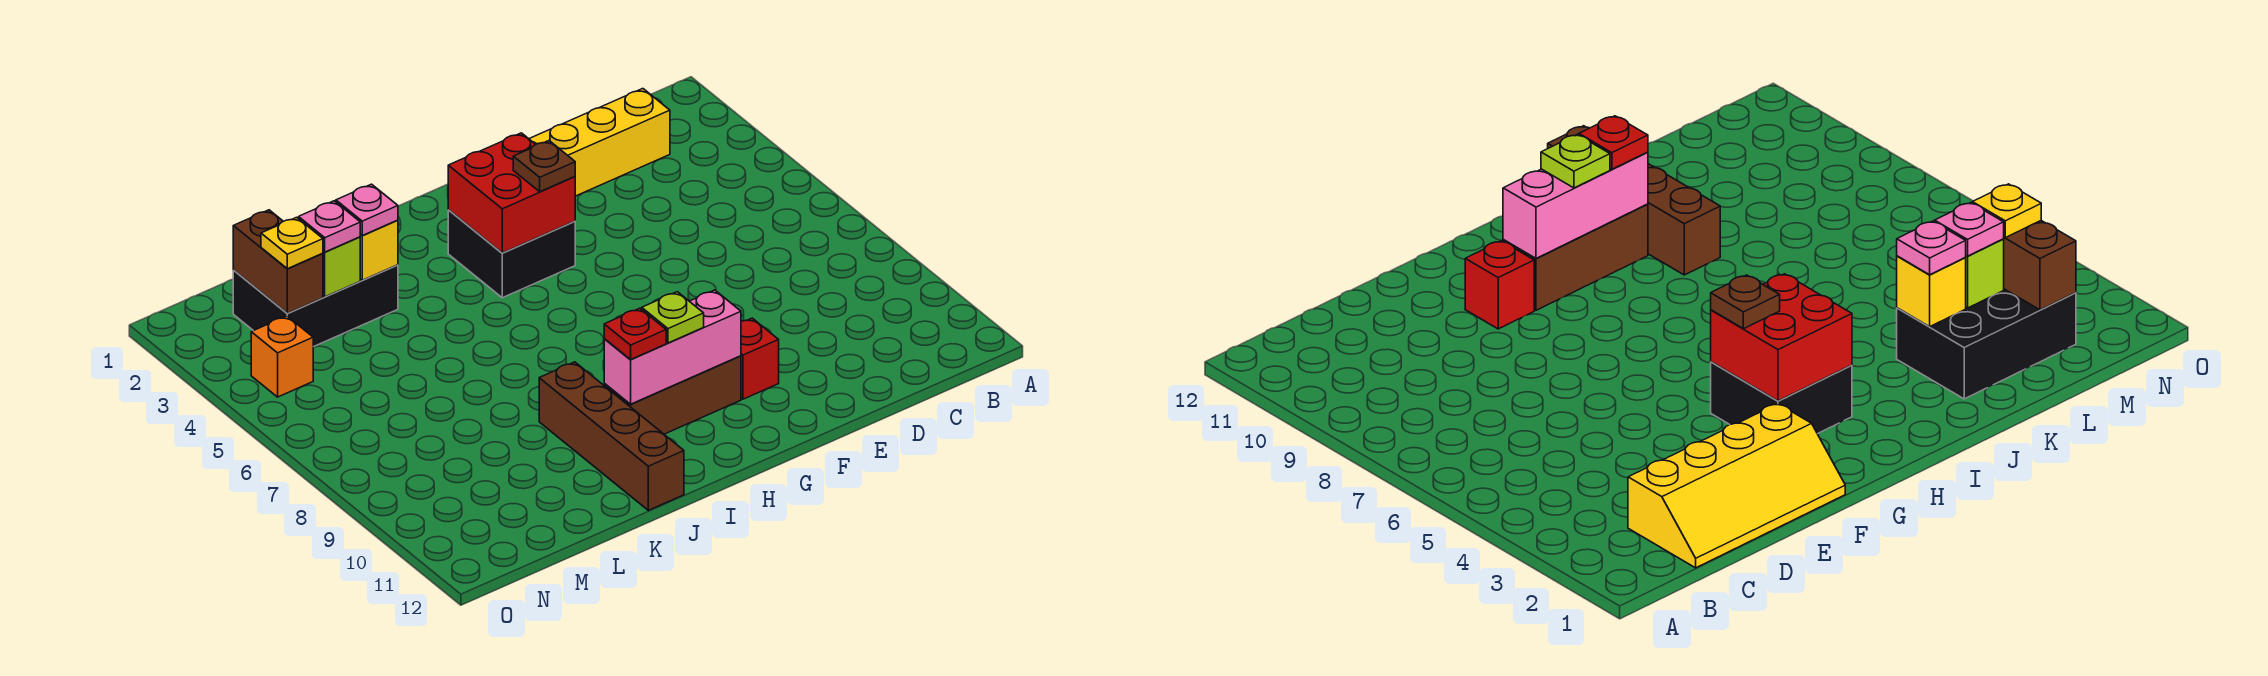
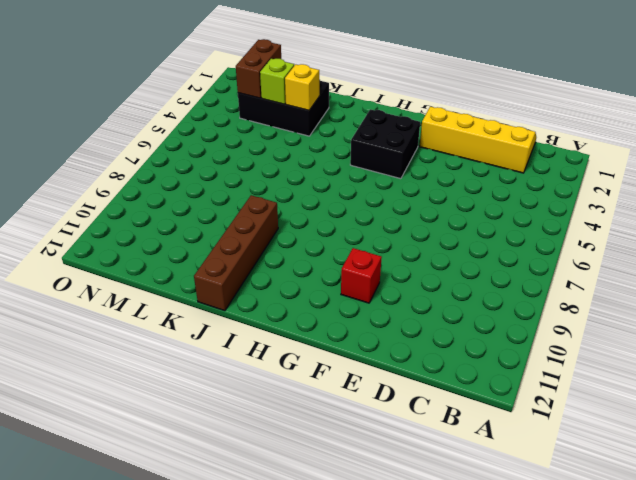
none -> brown brick G10:I10 level 1
none -> orange brick N4 level 1
none -> red brick G3:H4 level 2

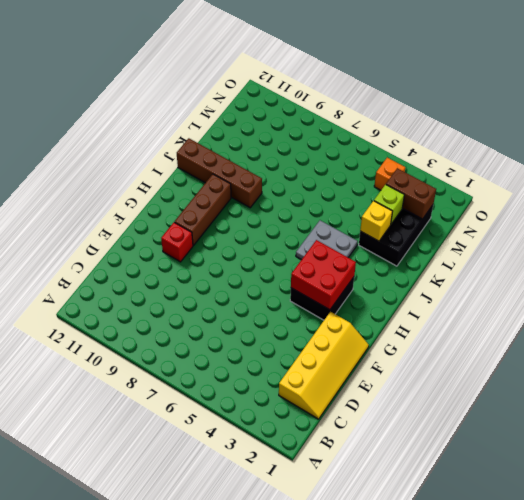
grey plate I4:J5 level 1 -> none
none -> pink brick G10:I10 level 2
none -> brown plate G4 level 3
none -> lime plate H10 level 3

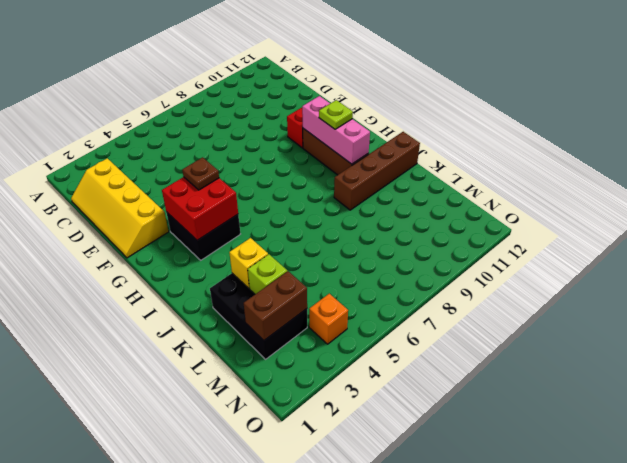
none -> red plate I10 level 3
none -> pink plate K3 level 3
none -> pink plate L3 level 3

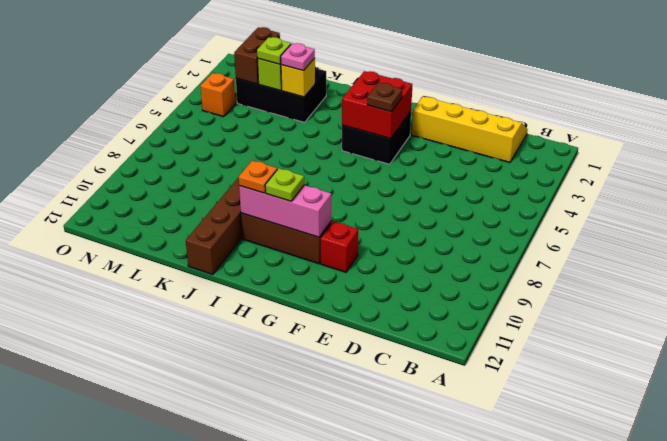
orange plate I10 level 3 -> red plate I10 level 3
lime plate L3 level 3 -> pink plate L3 level 3
none -> yellow plate M3 level 3

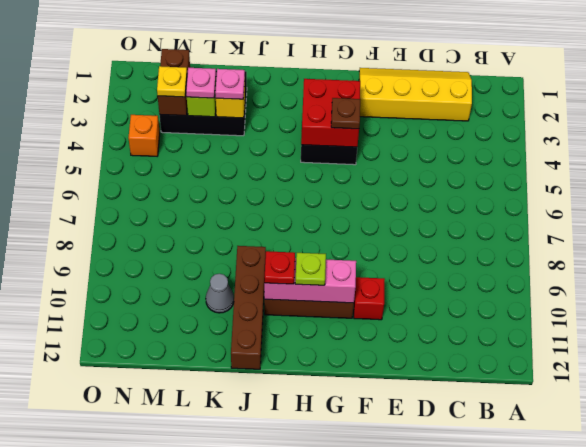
grey cone K10 level 1 -> none

